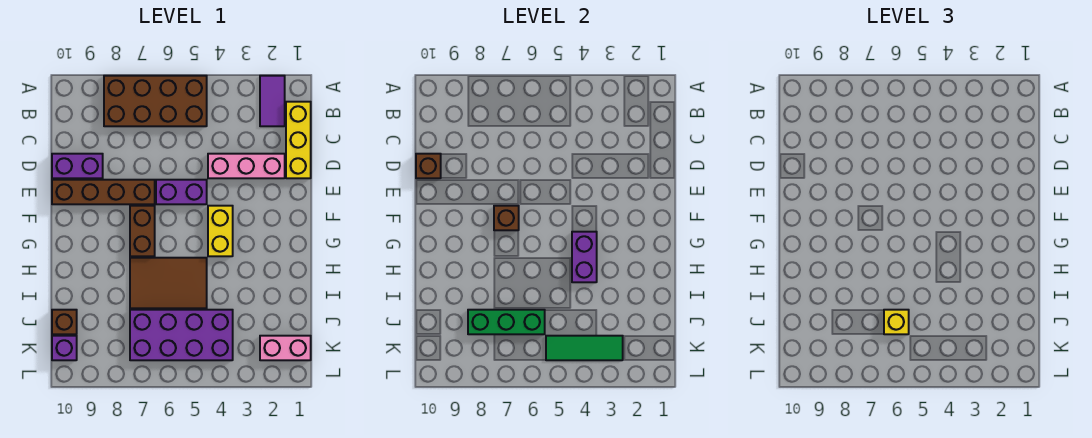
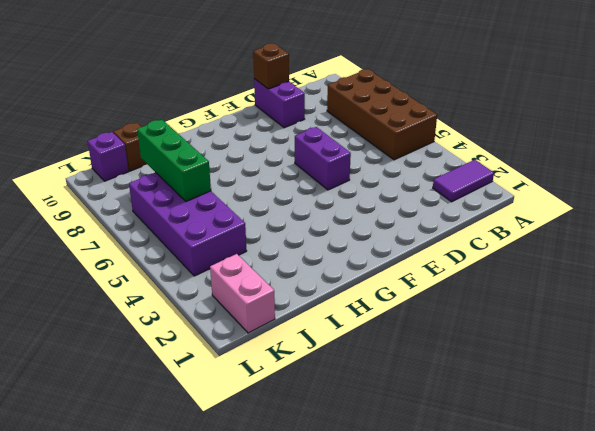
none -> yellow brick B1:D1 level 1
none -> pink brick D2:D4 level 1
none -> brown brick E7:E10 level 1

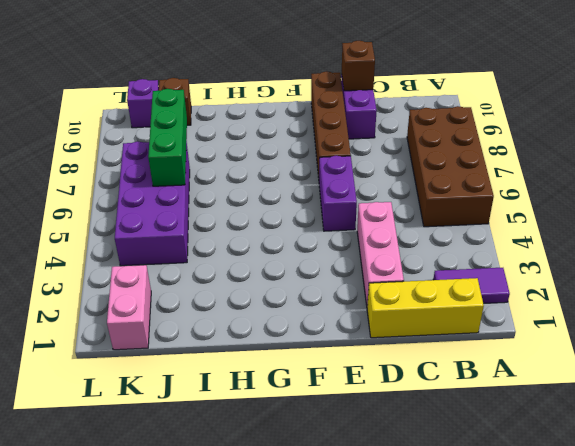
none -> yellow brick F4:G4 level 1
none -> brown brick F7:G7 level 1
none -> brown tile H5:I7 level 1

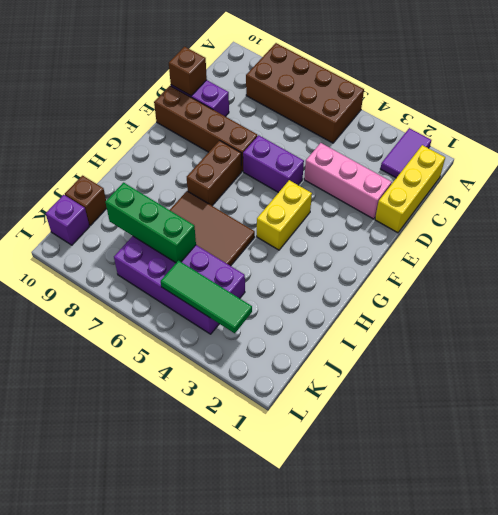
none -> pink brick K1:K2 level 1
none -> brown brick F7 level 2
none -> purple brick G4:H4 level 2

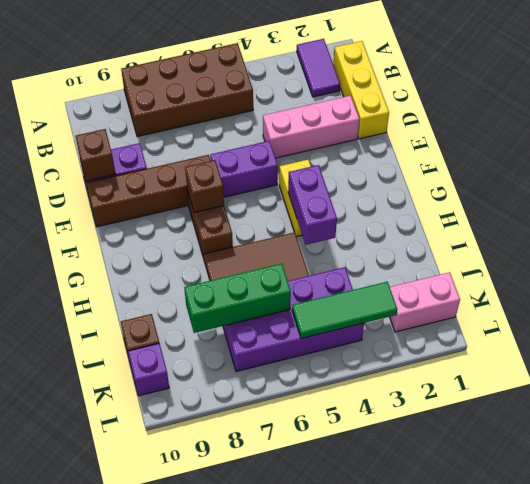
none -> yellow brick J6 level 3

